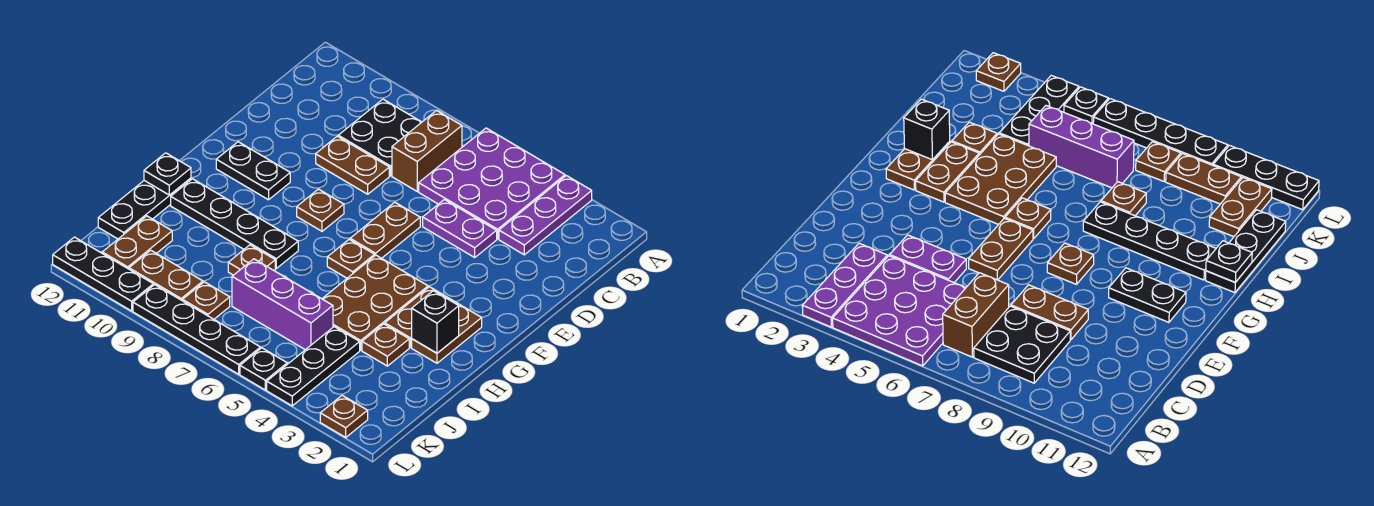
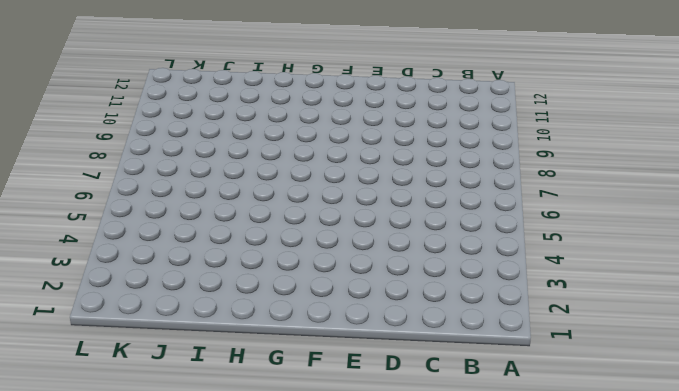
none -> purple plate A3:C3 level 1
none -> purple plate A4:C6 level 1
none -> brown brick B7:C7 level 1

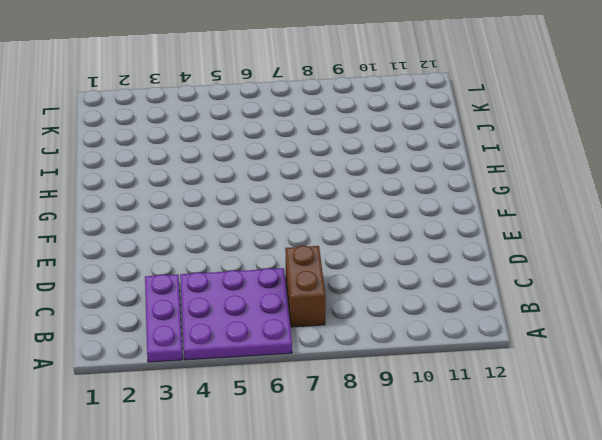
none -> black plate B8:C9 level 1
none -> purple plate D4:D5 level 1
none -> brown plate D8:D9 level 1

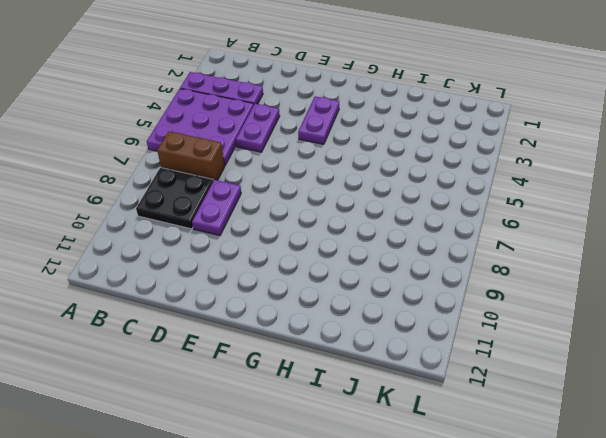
purple plate D8:D9 level 1 -> brown plate D8:D9 level 1
purple plate F3:F4 level 1 -> none
none -> brown plate E6:F6 level 1
none -> brown plate F8 level 1
none -> black plate F10:F11 level 1

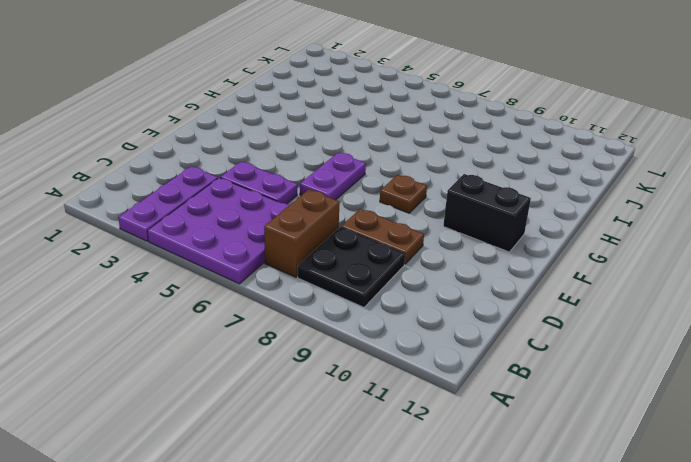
purple plate E6:F6 level 1 -> brown plate E6:F6 level 1
black brick F10:F11 level 1 -> black plate F10:F11 level 1
none -> brown plate G2:H2 level 1
none -> brown plate G3:H3 level 1
none -> brown plate G4:I5 level 1

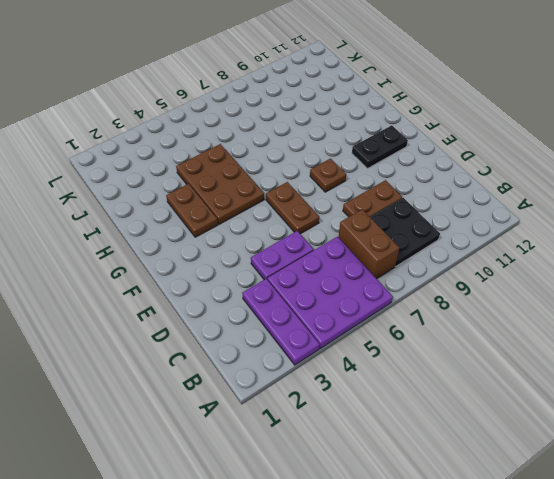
none -> brown plate G2:H2 level 1
none -> brown plate G6 level 1
none -> black plate H8:H11 level 1

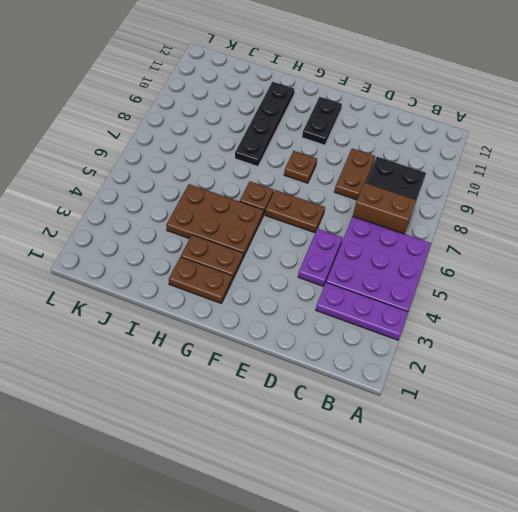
none -> black plate H12:J12 level 1
none -> brown plate I3 level 1
none -> brown plate I8 level 1

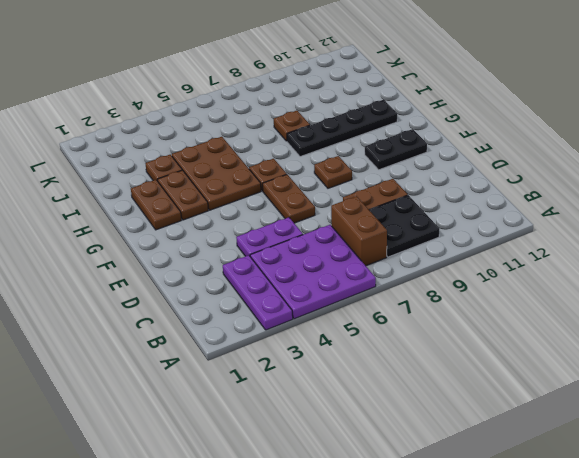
none -> black plate H12:J12 level 1
none -> black plate J4:L4 level 1
none -> purple brick J5:J7 level 1

